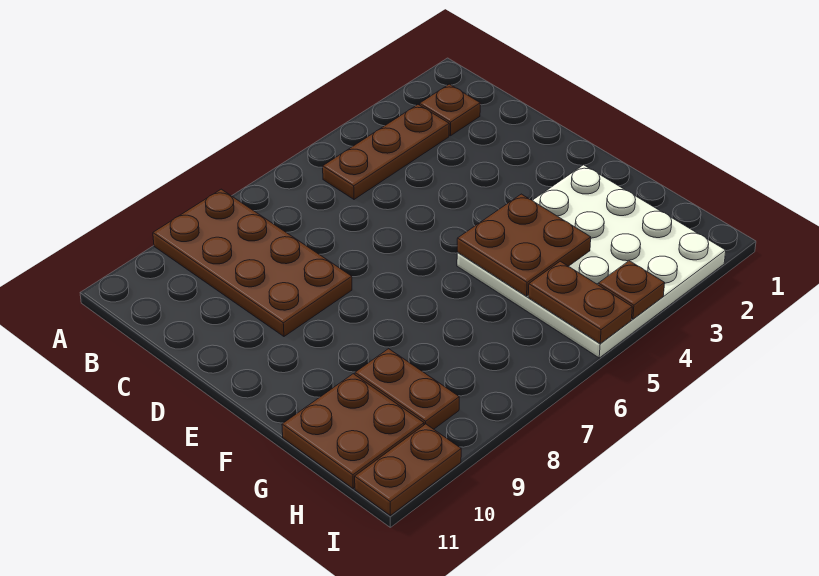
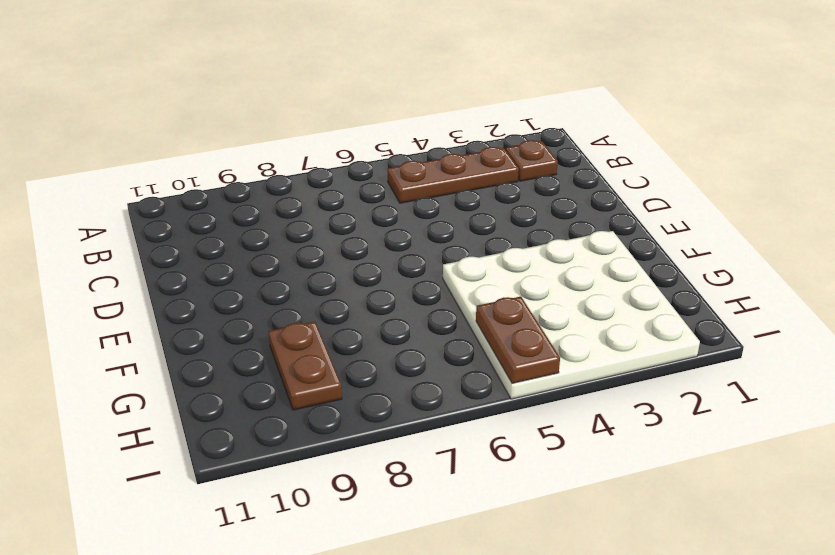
none -> brown plate A8:D9 level 1
none -> brown plate G10:H11 level 1

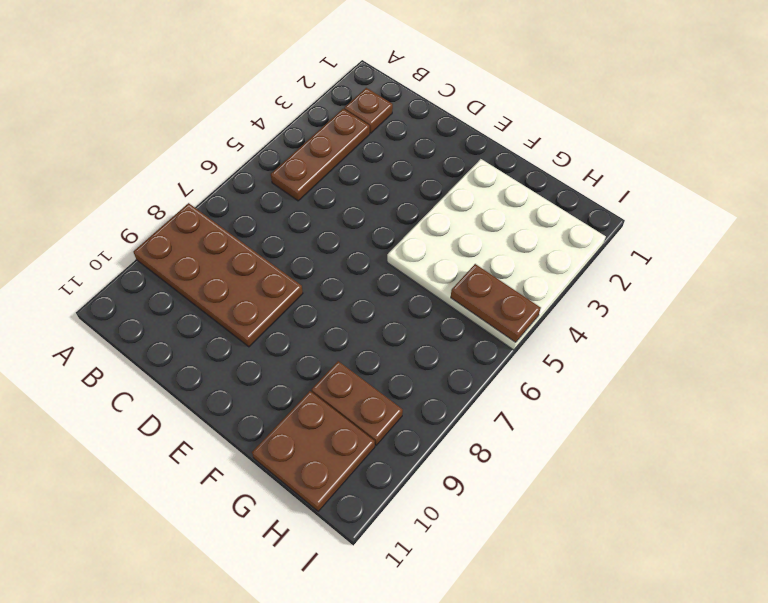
none -> brown plate I10:I11 level 1
none -> brown plate F4:G5 level 2

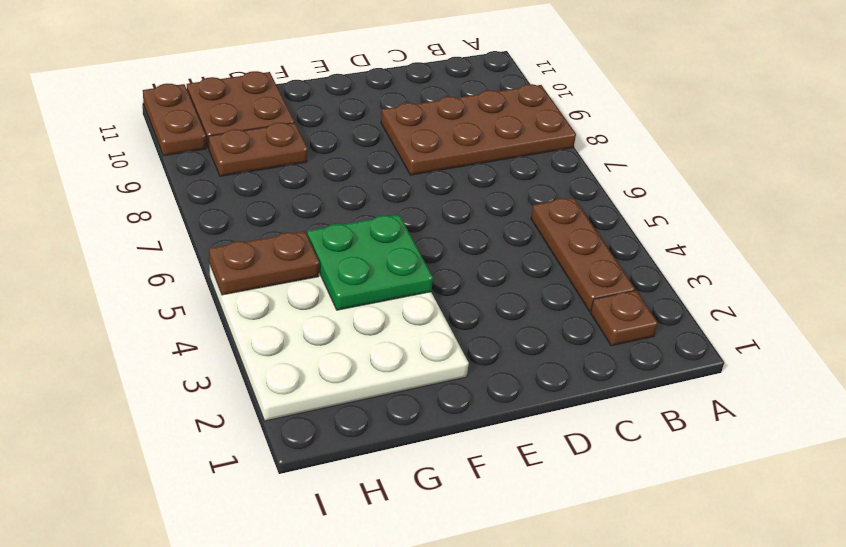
green plate F4:G5 level 2 -> brown plate F4:G5 level 2
none -> brown plate I4 level 2

